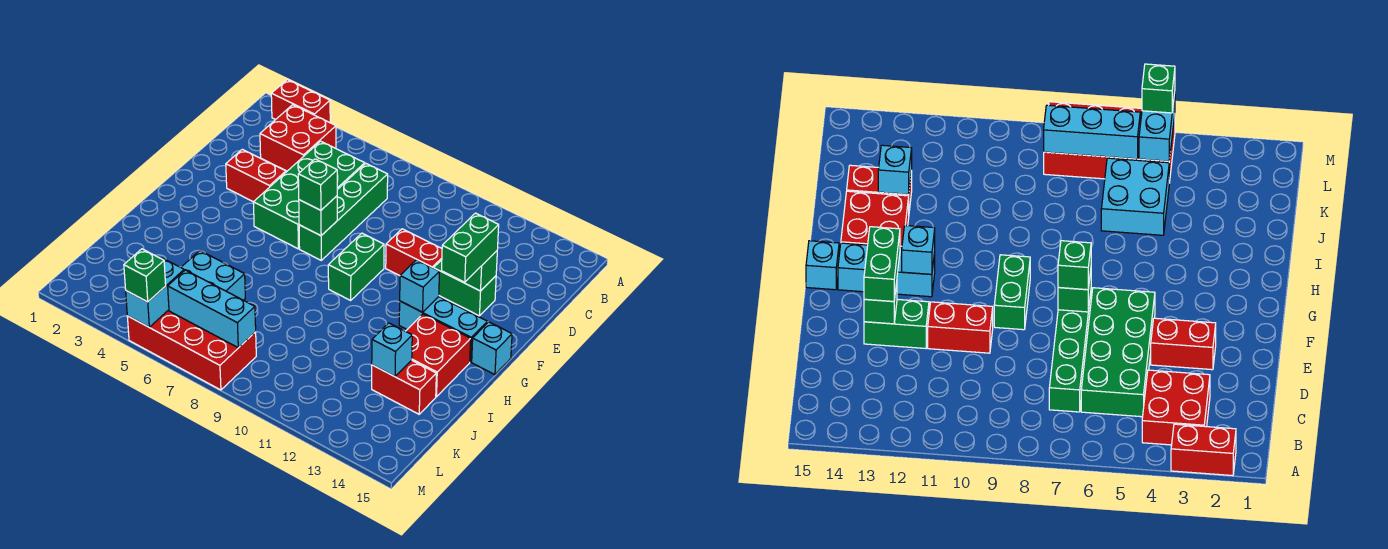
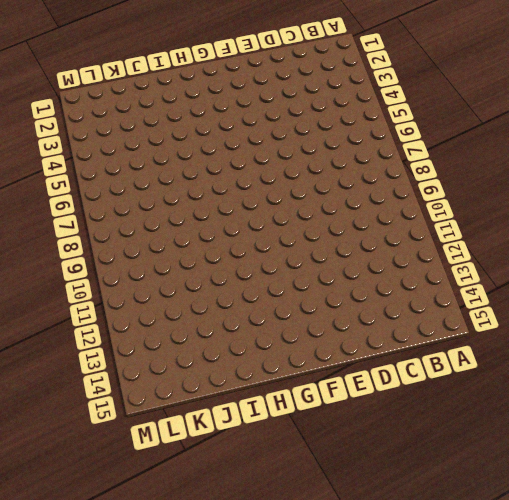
none -> red brick A2:A3 level 1
none -> red brick B3:C4 level 1
none -> green brick C5:F6 level 1

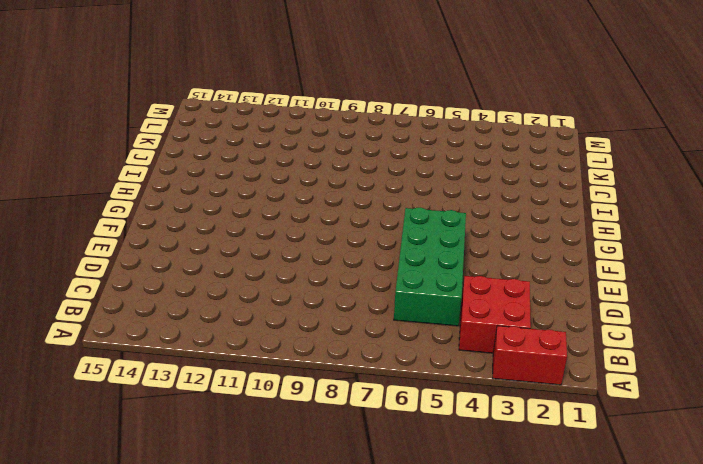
none -> green brick C7:F7 level 1
none -> red brick E3:E4 level 1
none -> red brick E10:E11 level 1

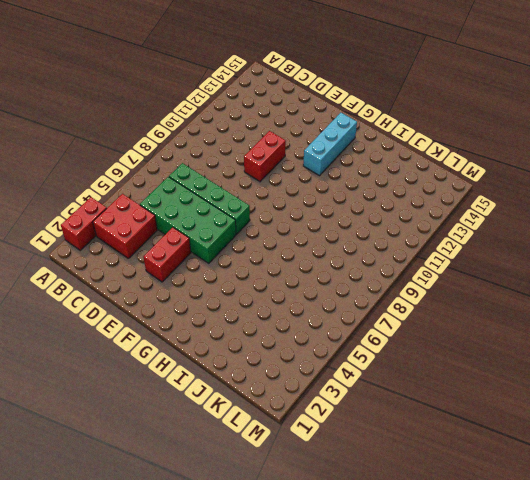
none -> green brick E12:E13 level 1
none -> green brick F9:G9 level 1
none -> cyan brick G15 level 1

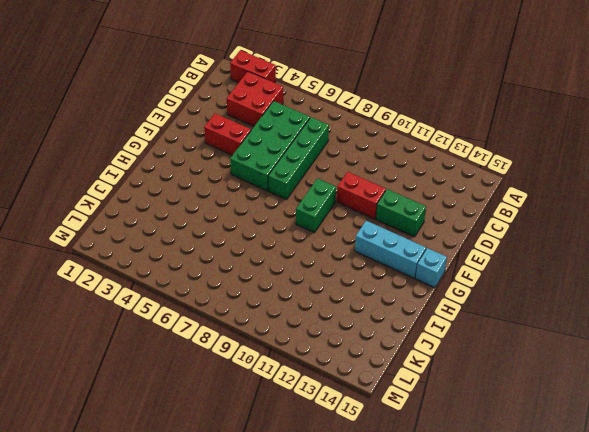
none -> red brick H13:I14 level 1
none -> cyan brick J5:K6 level 1
none -> red brick J13:J14 level 1

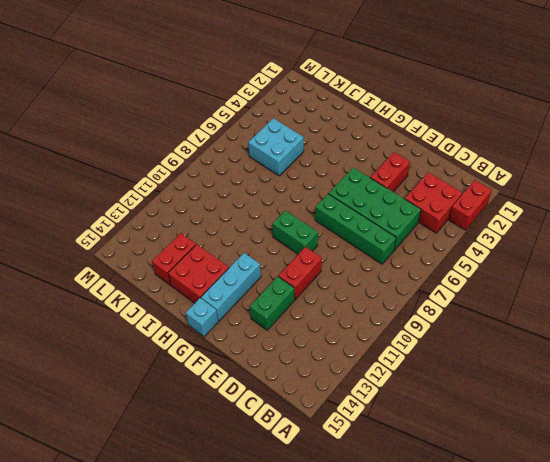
none -> red brick L5:M8 level 1
none -> green brick E13 level 2
none -> green brick F7 level 2

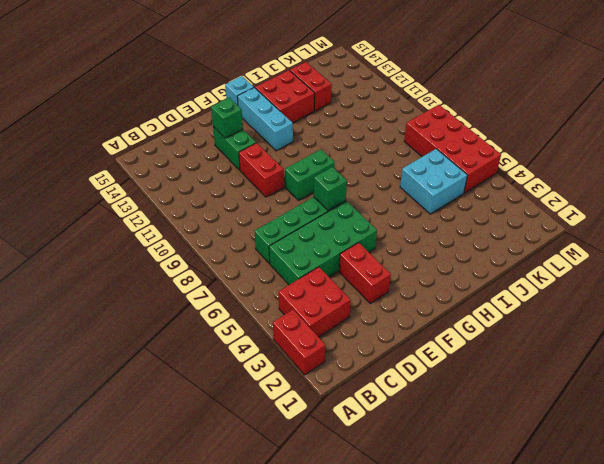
none -> cyan brick G12 level 2
none -> cyan brick J13 level 2
none -> cyan brick L5:M5 level 2

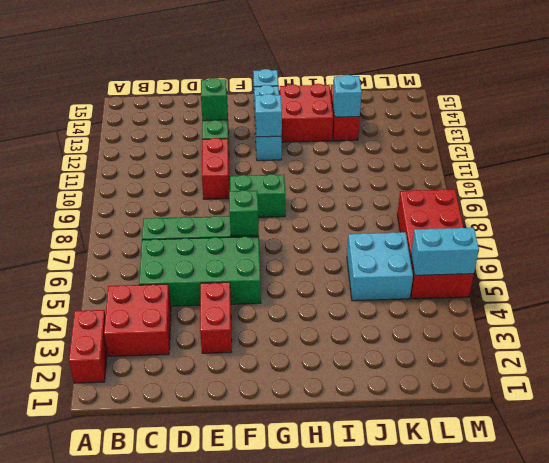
none -> cyan brick L6:L8 level 2
none -> green brick E13:F13 level 3
none -> green brick F7 level 3

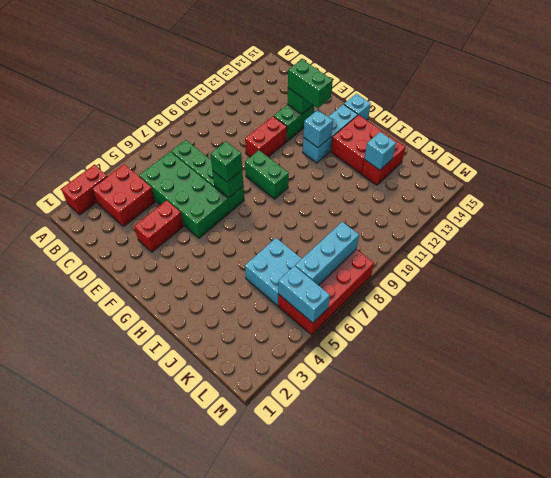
none -> green brick M5 level 3

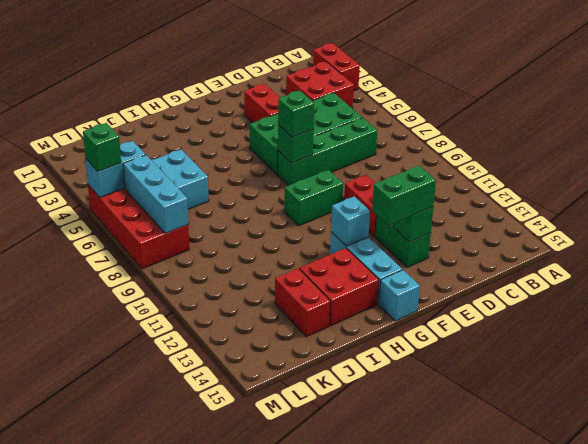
none -> cyan brick J13 level 2

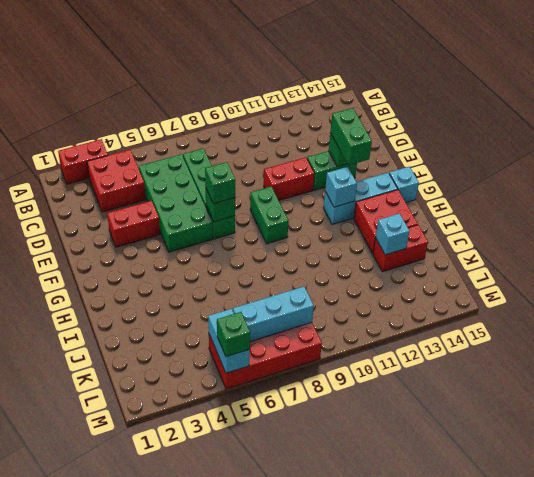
none -> cyan brick J5:K6 level 1

